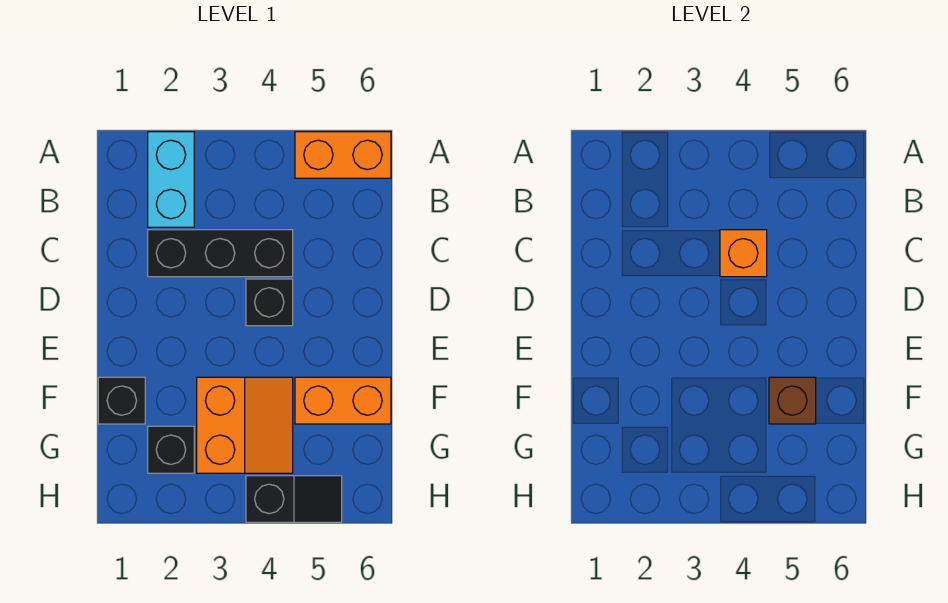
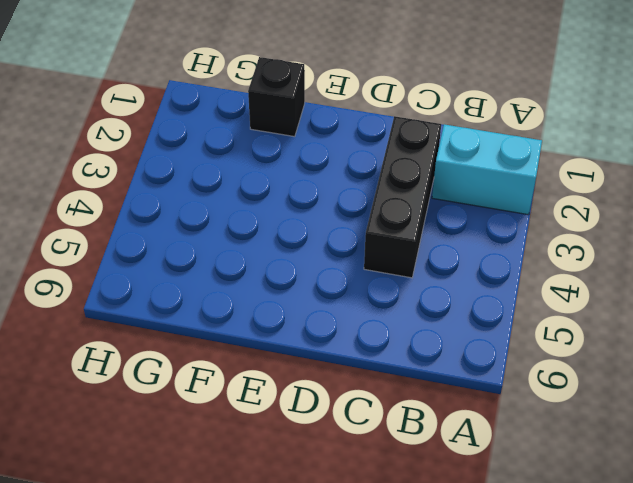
none -> orange brick A5:A6 level 1
none -> black brick D4 level 1

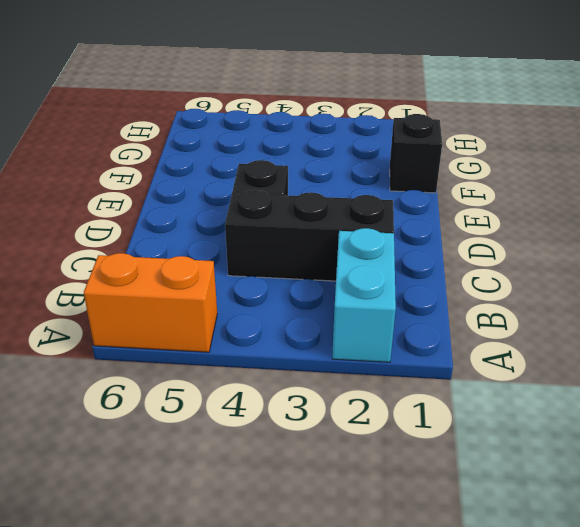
none -> orange slope F3:G4 level 1 top 3
none -> orange brick F5:F6 level 1

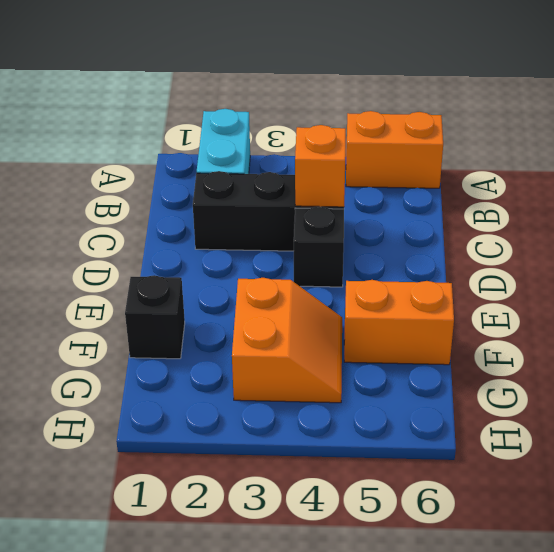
none -> black brick G2 level 1
none -> black slope H4:H5 level 1 top 4

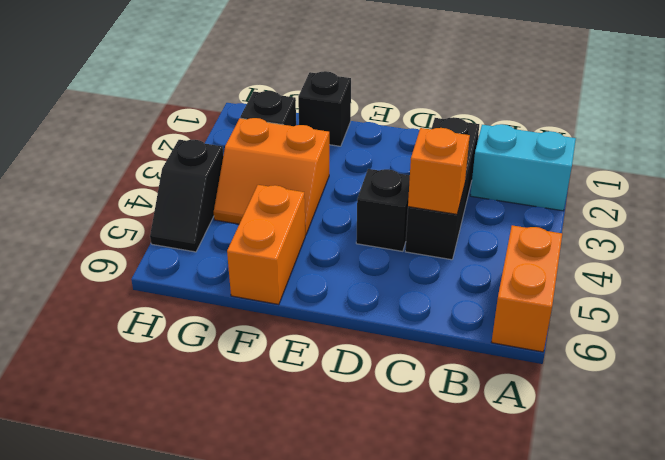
none -> brown brick F5 level 2

